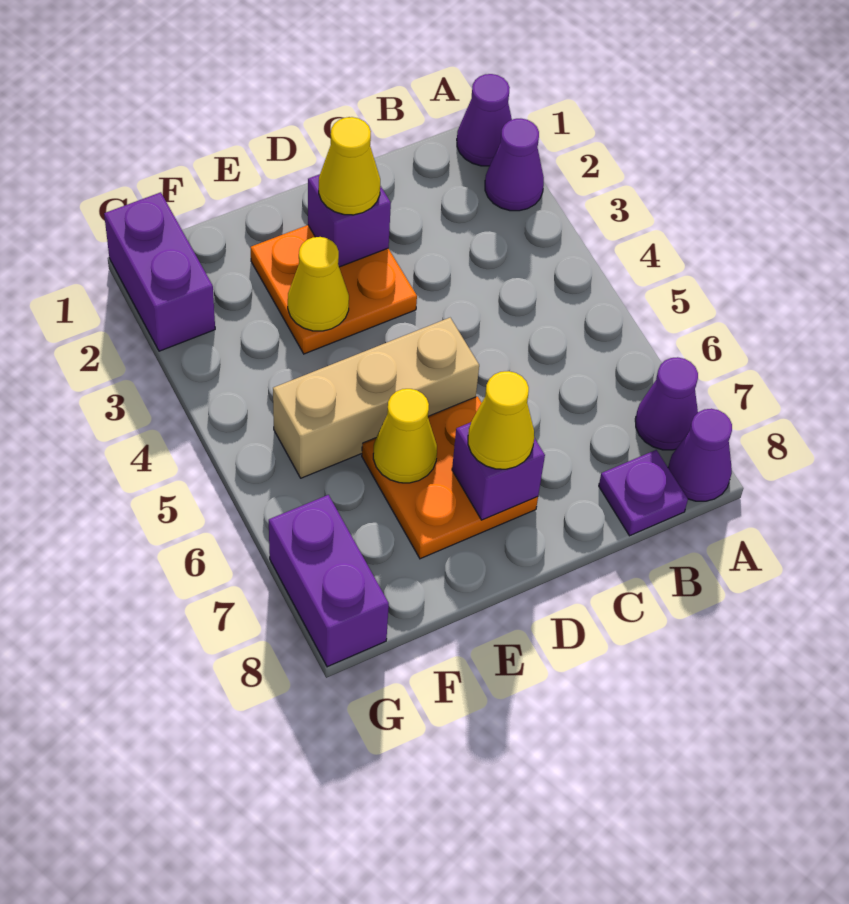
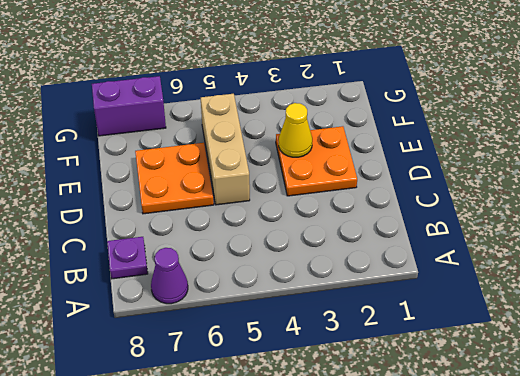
none -> purple cone A1 level 1
none -> purple cone A2 level 1
none -> purple cone A8 level 1

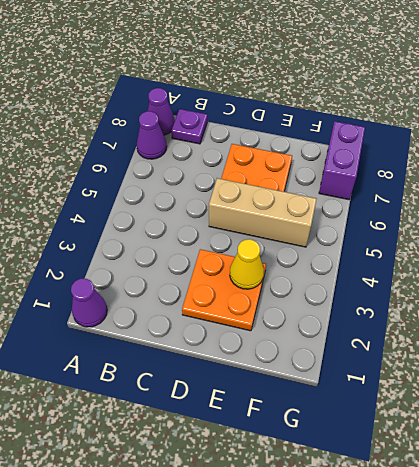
none -> purple cone A2 level 1
none -> purple brick G1:G2 level 1
none -> purple brick D2 level 2

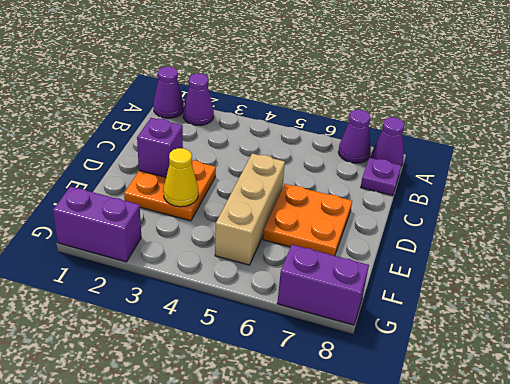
none -> purple brick D7 level 2
none -> yellow cone E6 level 2
none -> yellow cone D2 level 3

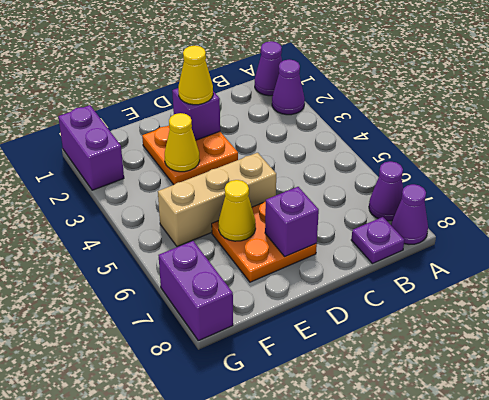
none -> yellow cone D7 level 3

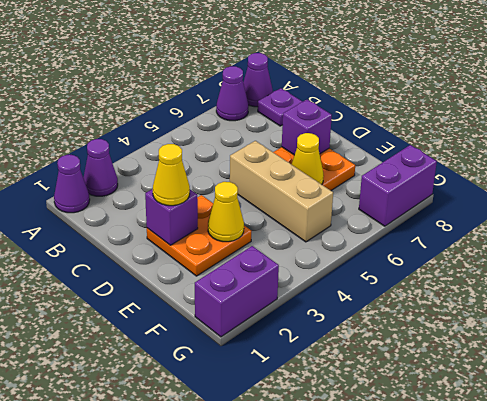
none -> yellow cone D7 level 3

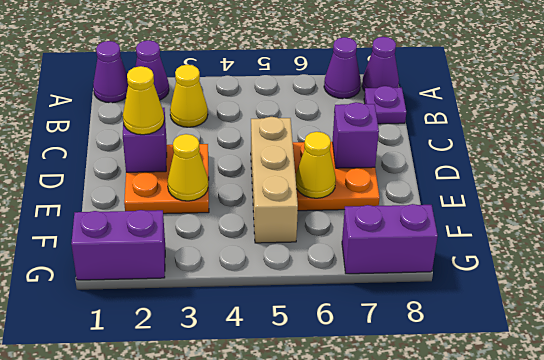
yellow cone B3 level 1 -> yellow cone D7 level 3

